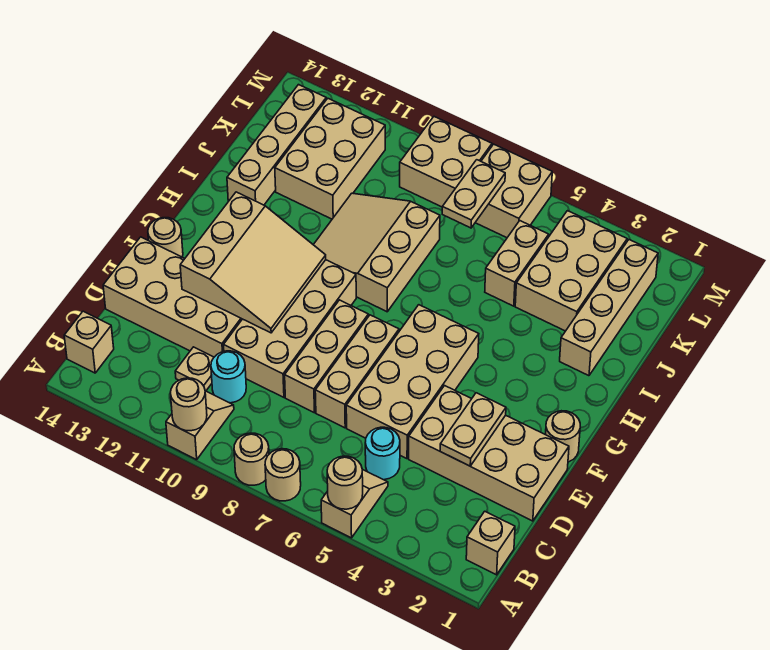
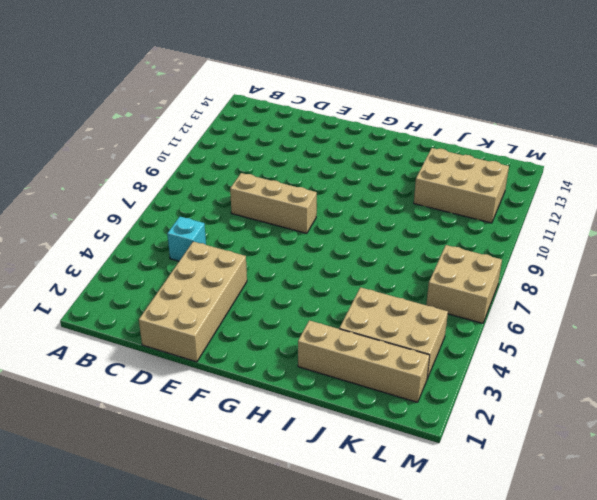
cyan brick C5 level 1 -> cyan round brick C5 level 1
none -> tan slope A5:B5 level 1 top A
none -> tan round brick A7 level 1
none -> tan round brick A8 level 1
none -> tan slope A10:B10 level 1 top A

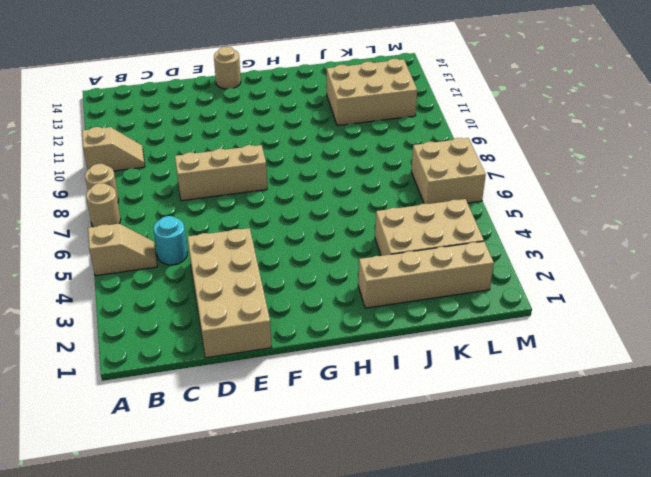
none -> tan brick B1 level 1
none -> tan brick B14 level 1
none -> cyan round brick C10 level 1
none -> tan plate C11 level 1

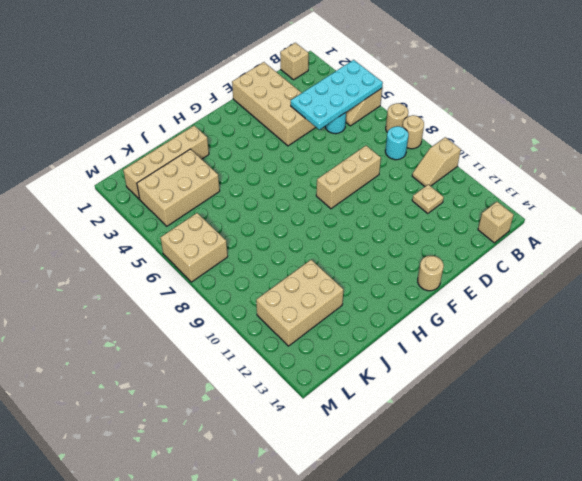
cyan plate A4:D5 level 2 -> tan round brick A5 level 2
cyan round brick B8 level 1 -> cyan round brick C10 level 1
none -> tan brick D5:G6 level 1
none -> tan brick D7:F7 level 1
none -> tan brick D9:G10 level 1
none -> tan brick D11:E14 level 1

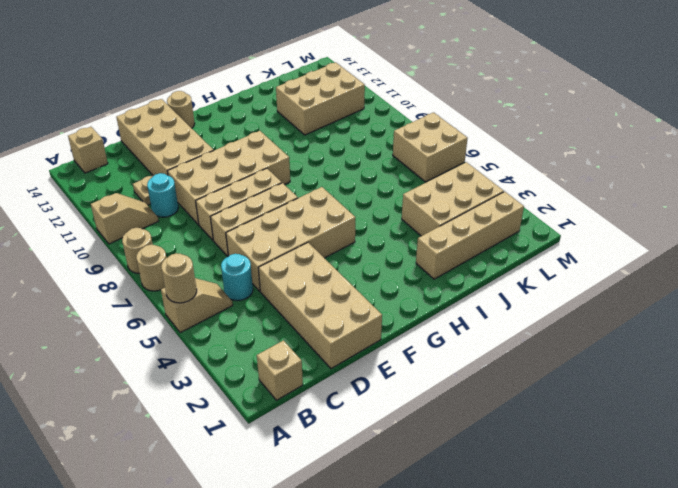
none -> tan round brick F1 level 1
none -> tan slope H8:J10 level 1 top 8
none -> tan brick I13:L13 level 1
none -> tan brick J5:K5 level 1

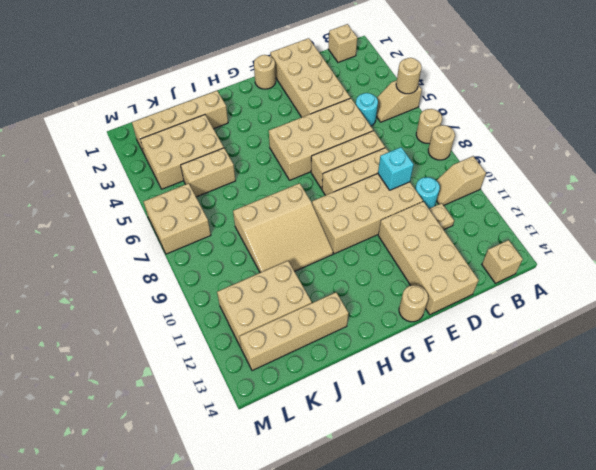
cyan brick D9 level 2 -> none
none -> tan brick L8:M9 level 1
none -> tan round brick A10 level 2
none -> tan plate D3:E3 level 2
none -> tan slope E10:G12 level 2 top 12

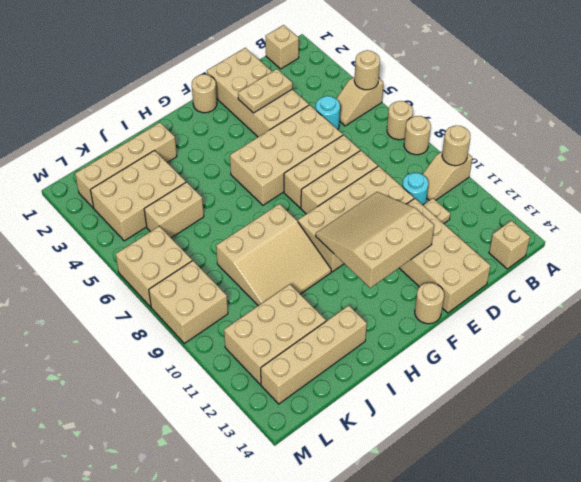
none -> tan plate K7:L7 level 2

